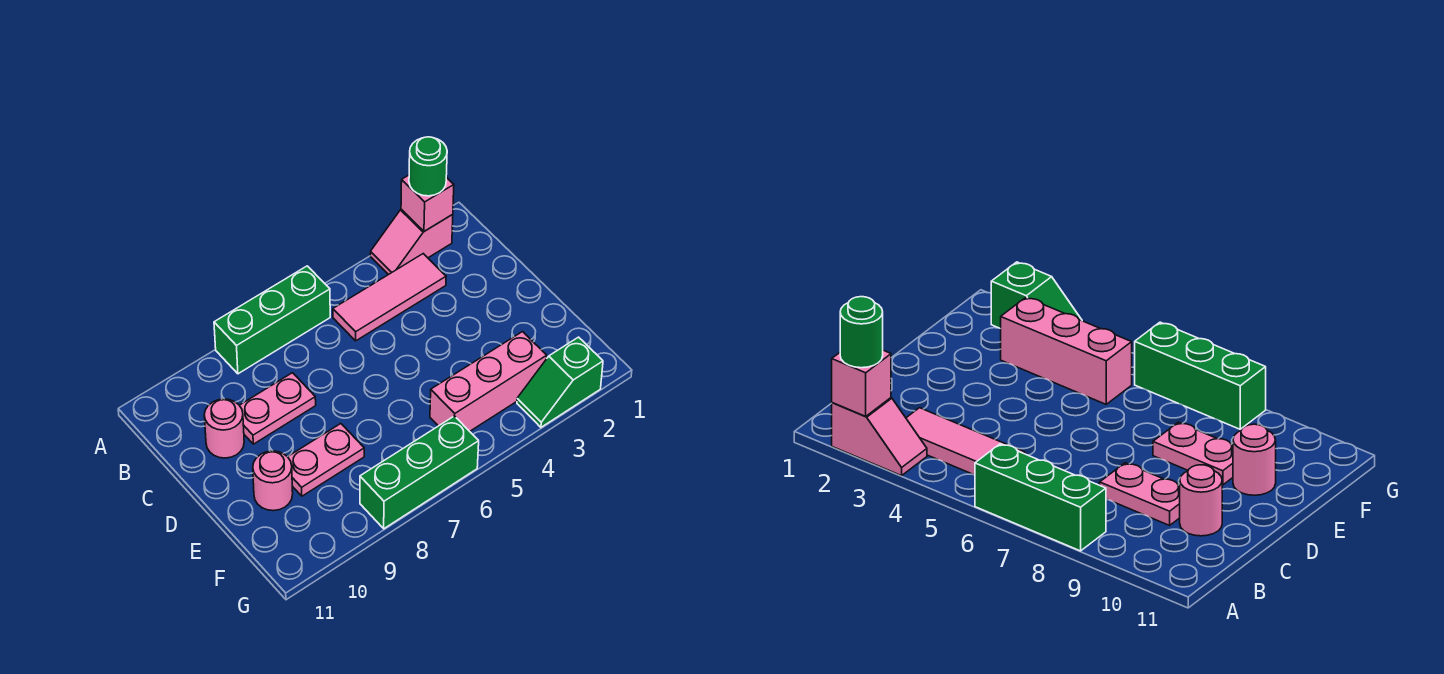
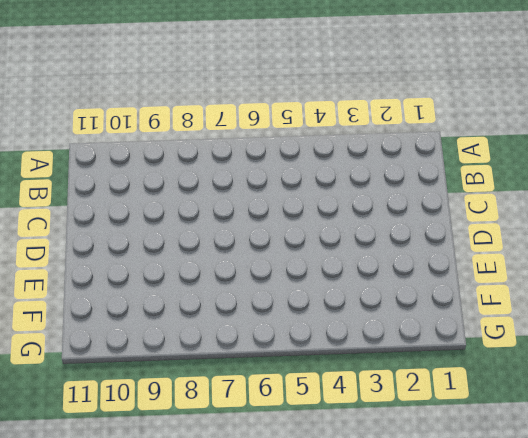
none -> pink slope A2:A3 level 1 top 2
none -> green brick A6:A8 level 1
none -> pink tile B3:B5 level 1

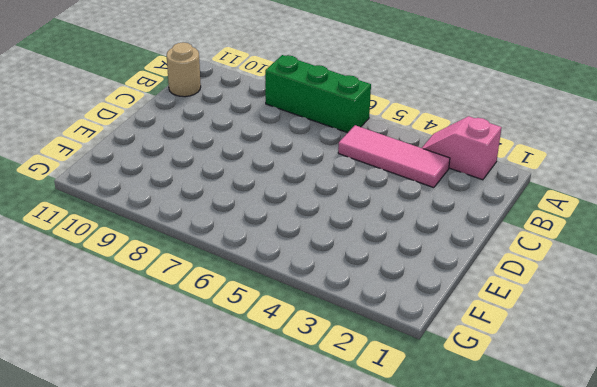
tan round brick B11 level 1 -> none
none -> pink plate C8:C9 level 1
none -> pink round brick C10 level 1
none -> pink plate E8:E9 level 1

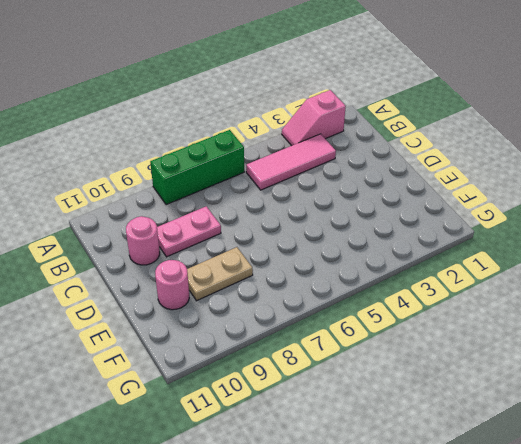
tan plate E8:E9 level 1 -> pink plate E8:E9 level 1
none -> pink brick F3:F5 level 1
none -> green slope G2:G3 level 1 top 2
none -> green brick G6:G8 level 1

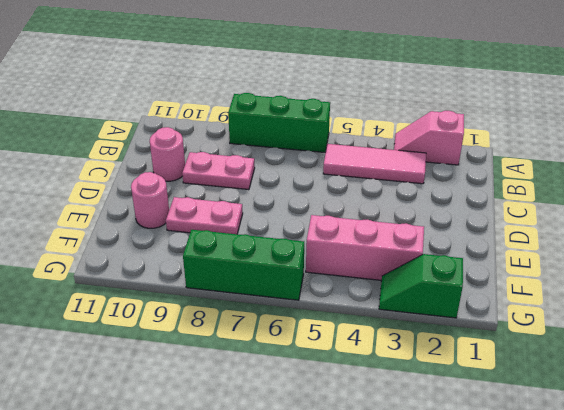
none -> pink brick A2 level 2
none -> green round brick A2 level 3

